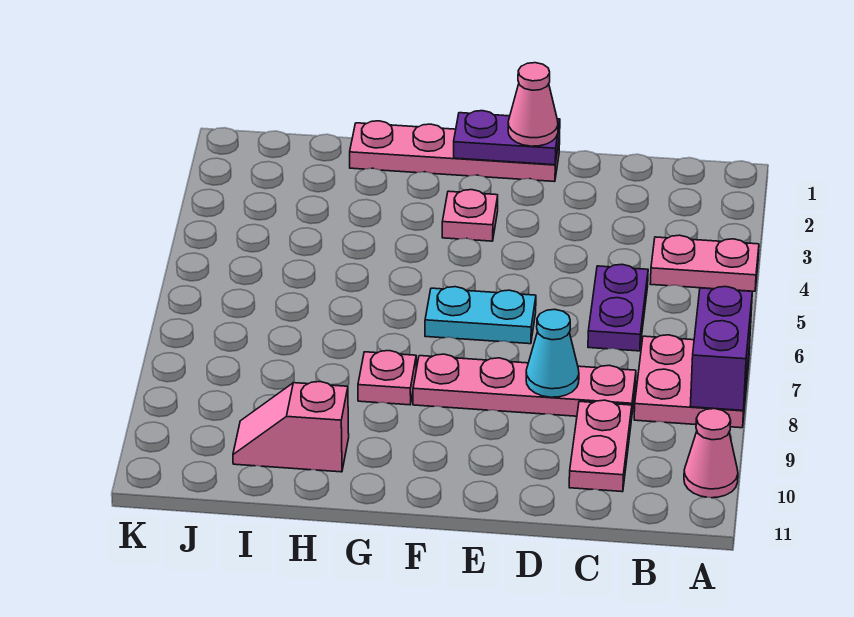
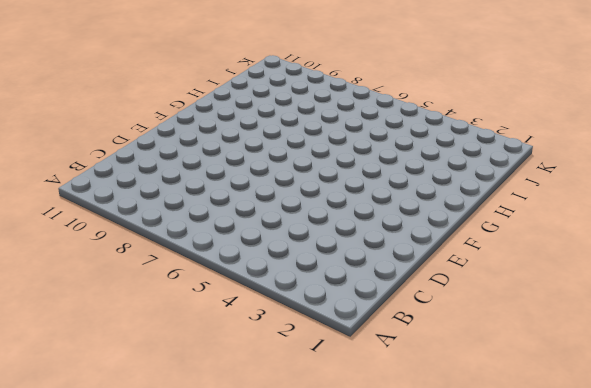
none -> pink plate A4:B4 level 1
none -> pink plate A7:B8 level 1
none -> pink cone A10 level 1

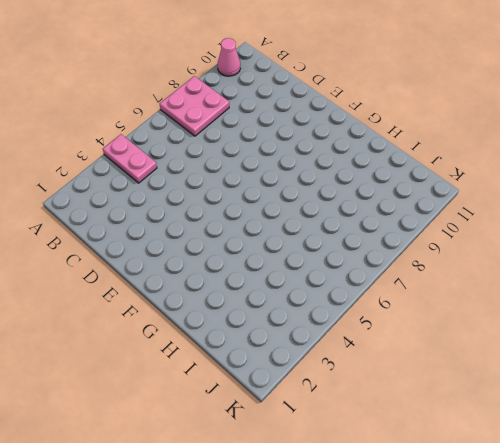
none -> purple plate C5:C6 level 1
none -> pink plate C8:F8 level 1
none -> pink plate C9:C10 level 1

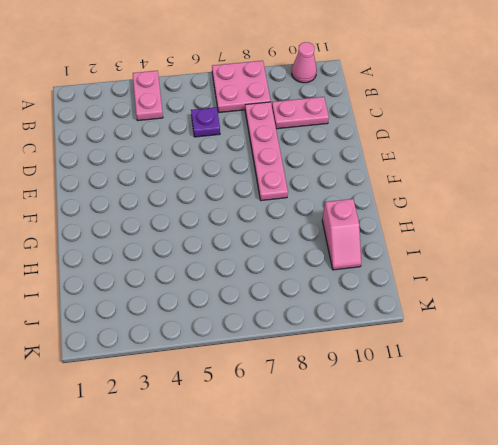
purple plate C6 level 1 -> purple plate C5:C6 level 1
none -> pink plate E1:H1 level 1
none -> cyan plate E6:F6 level 1
none -> pink plate F3 level 1

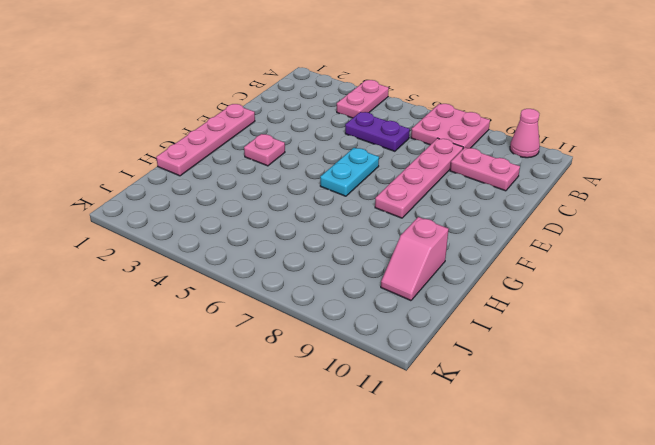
none -> pink plate G8 level 1
none -> purple brick A7:A8 level 2
none -> cyan cone D8 level 2

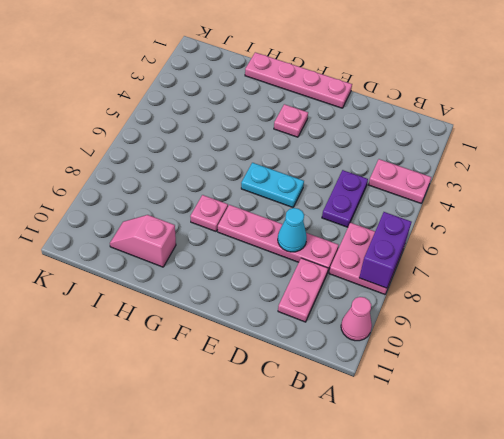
none -> purple plate E1:F1 level 2
none -> pink cone E1 level 3

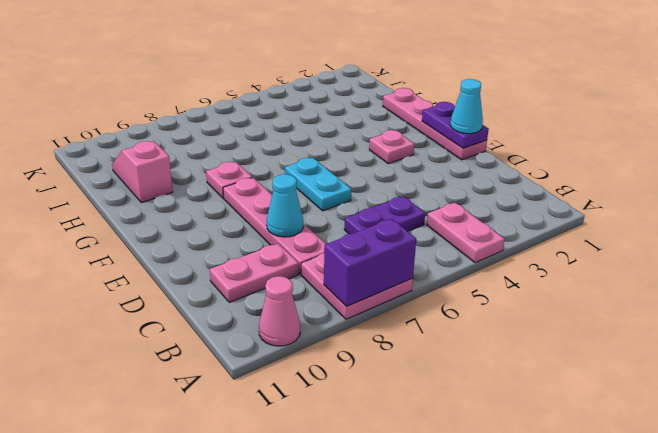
cyan cone E1 level 3 -> pink cone E1 level 3

